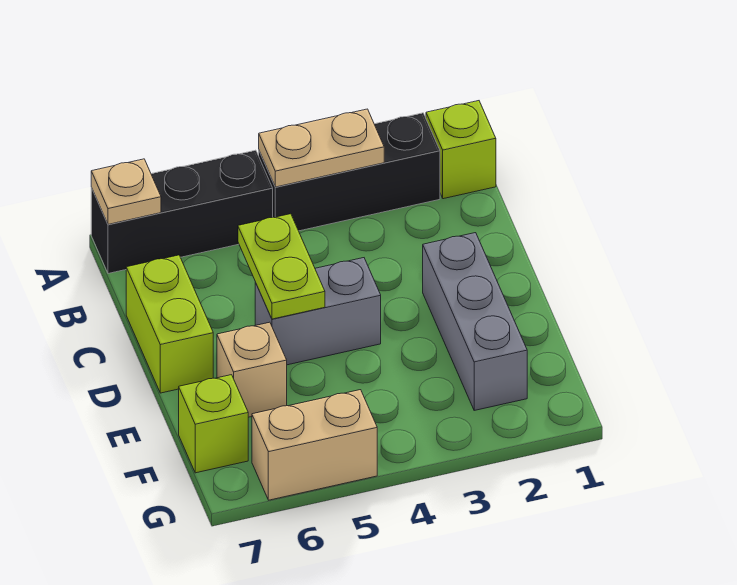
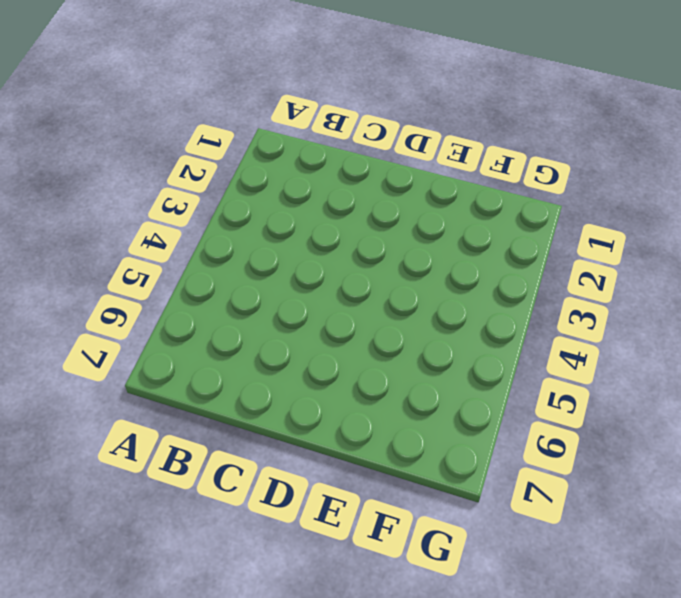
none -> lime brick A1 level 1
none -> black brick A2:A4 level 1
none -> black brick A5:A7 level 1

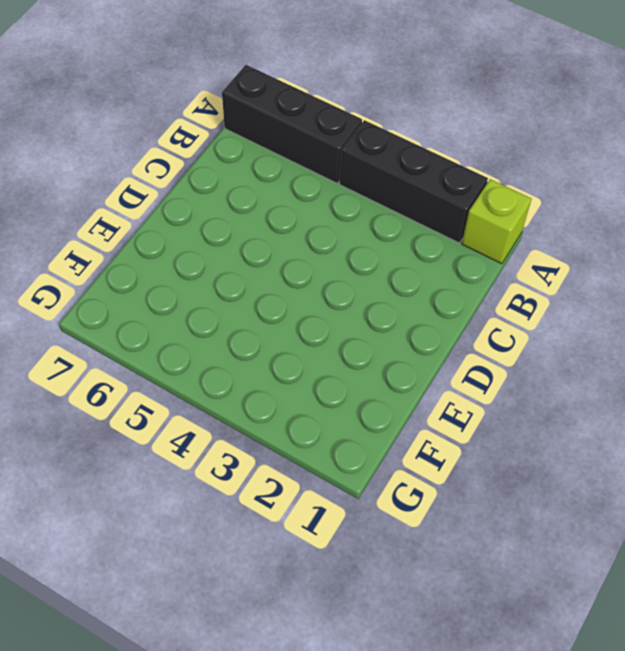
none -> lime brick C7:D7 level 1
none -> grey brick D2:F2 level 1
none -> grey brick D4:D5 level 1

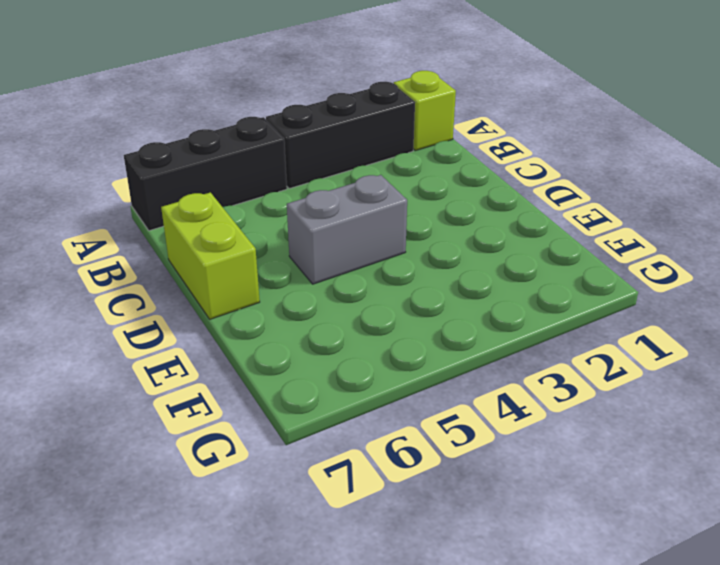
none -> grey brick D2:F2 level 1
none -> tan brick E6 level 1
none -> lime brick F7 level 1

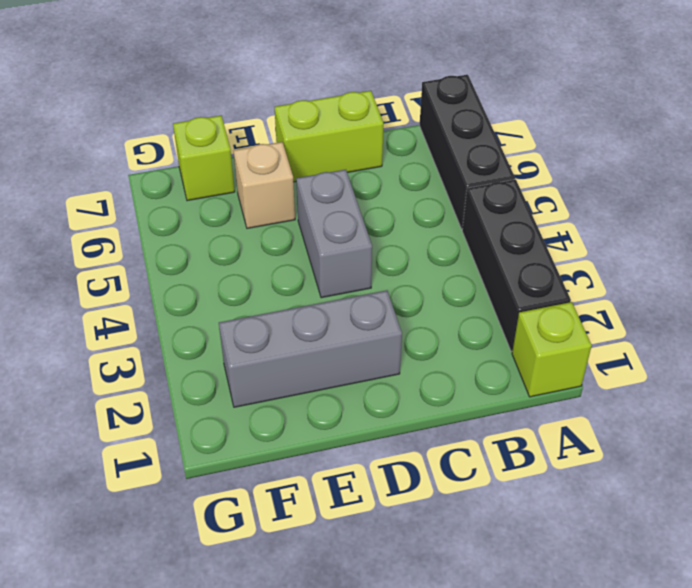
none -> tan brick G5:G6 level 1
none -> tan plate A3:A4 level 2
none -> tan plate A7 level 2

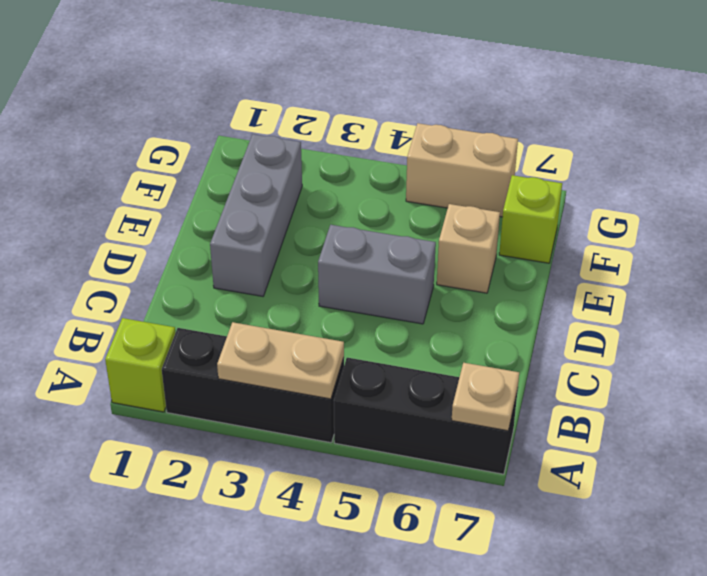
none -> lime brick C7:D7 level 1
none -> lime plate C5:D5 level 2

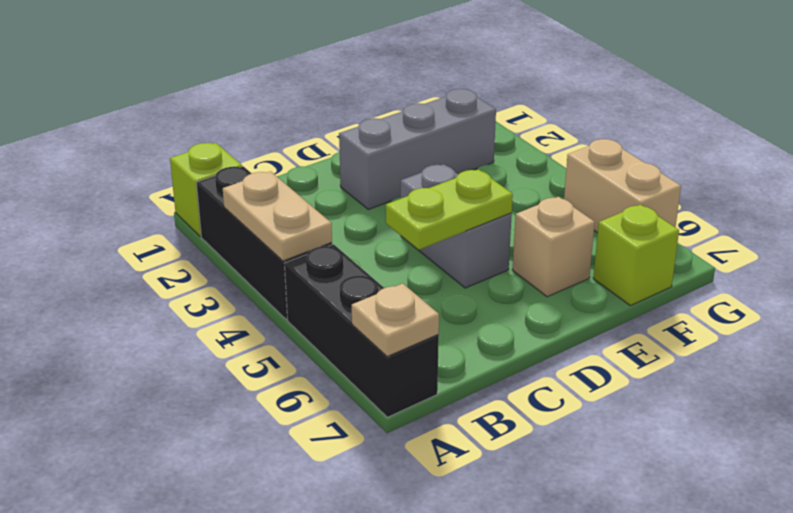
none -> lime brick C7:D7 level 1

